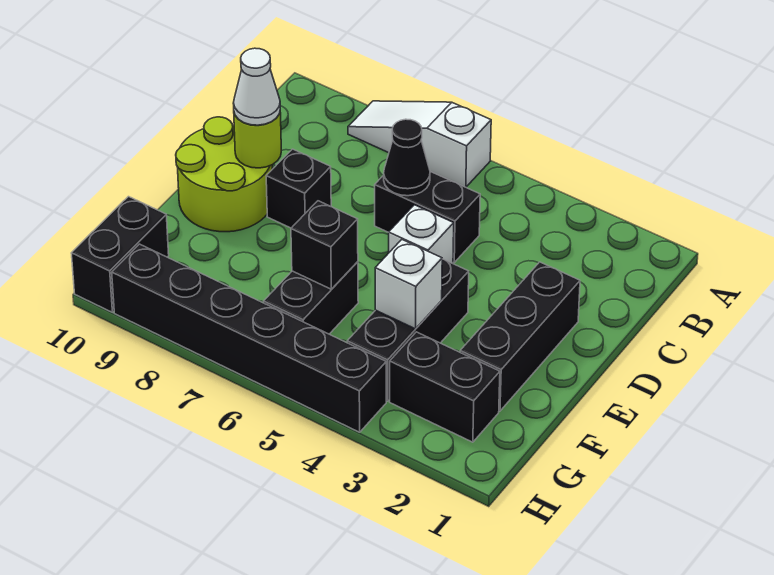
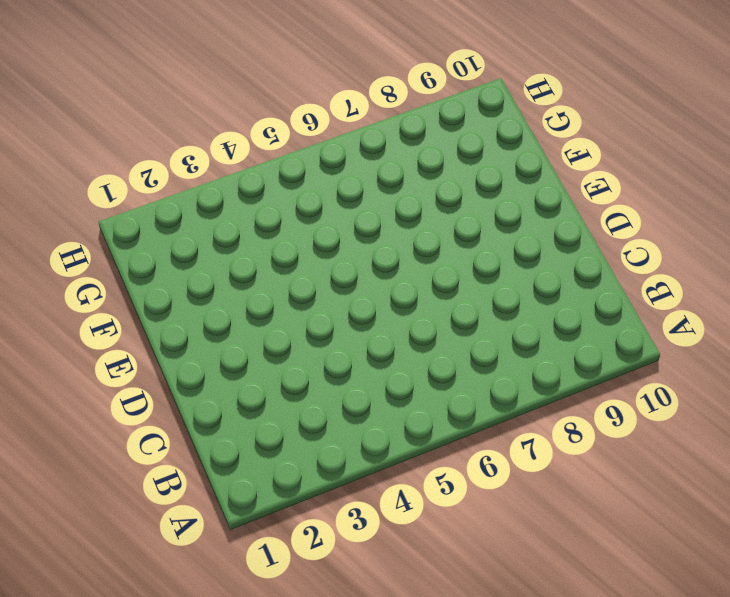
none -> white slope A6:A8 level 1 top 6
none -> black brick C5:C6 level 1
none -> black brick D2:F2 level 1

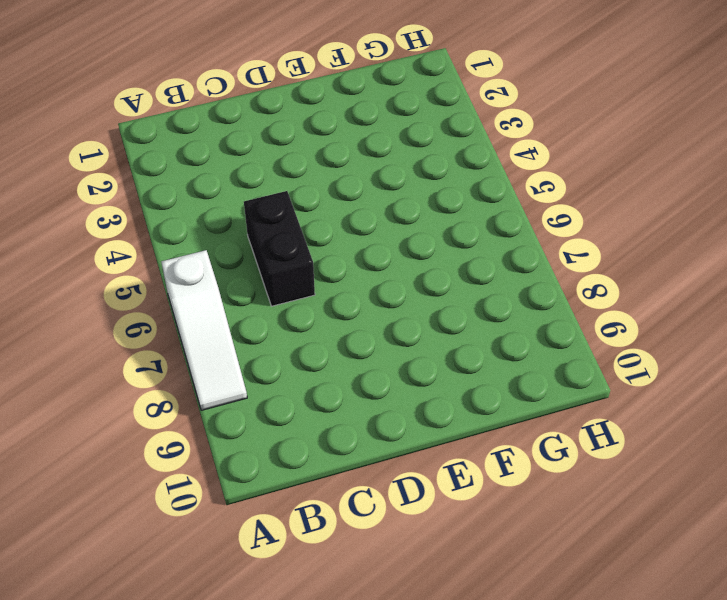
none -> black brick D2:F2 level 1
none -> white brick D5 level 1
none -> black brick D8 level 1

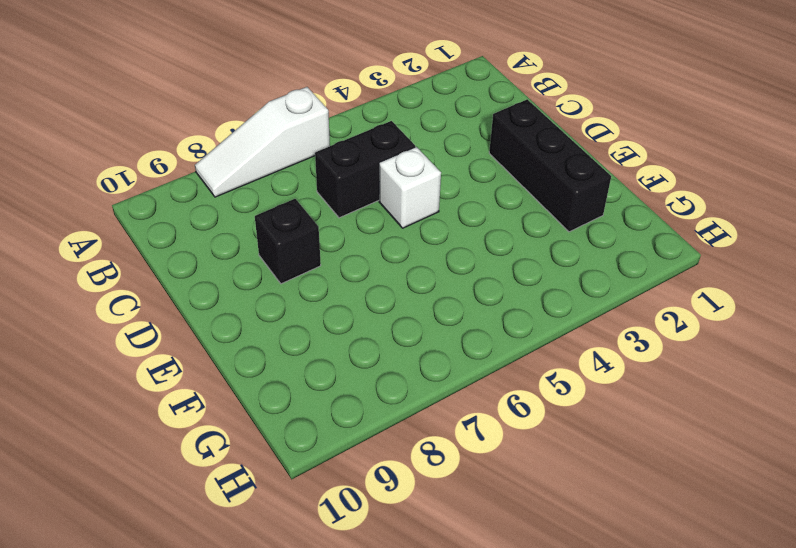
none -> lime round brick D9:E10 level 1
none -> black brick E4:G4 level 1
none -> black brick F6:G6 level 1

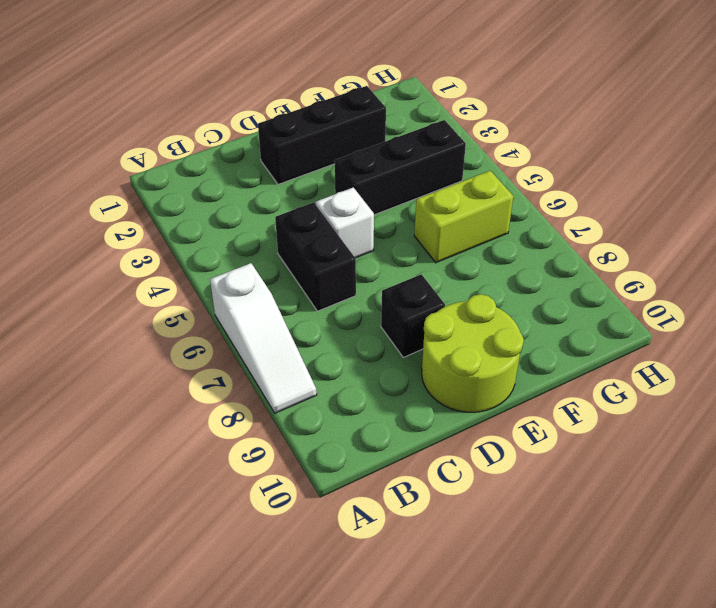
lime brick F6:G6 level 1 -> black brick F6:G6 level 1
none -> black brick G2:G3 level 1
none -> black brick G10:H10 level 1
none -> black brick H4:H9 level 1

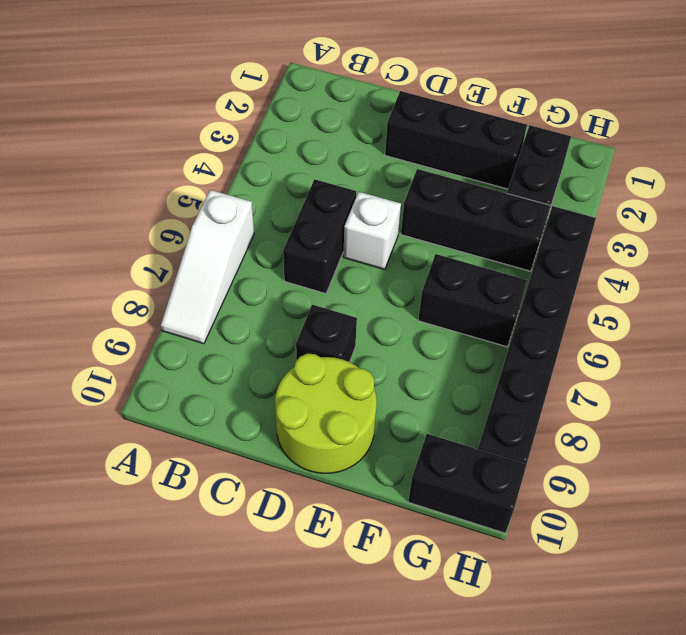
none -> black cone C6 level 2
none -> lime round brick D9 level 2
none -> white brick F4 level 2

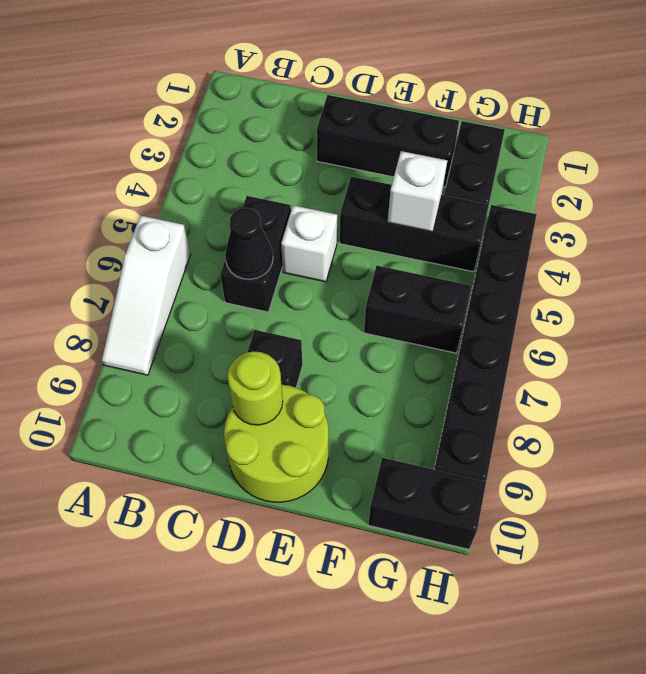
none -> black brick F6 level 2
none -> white cone D9 level 3

